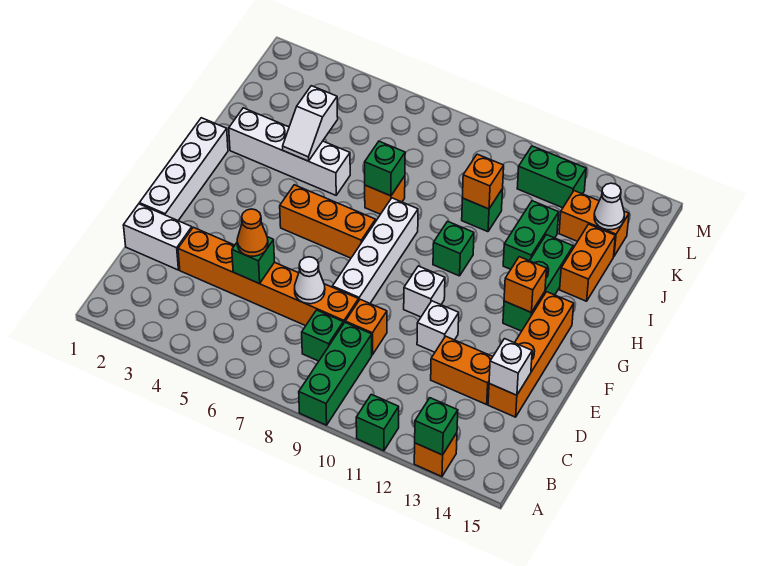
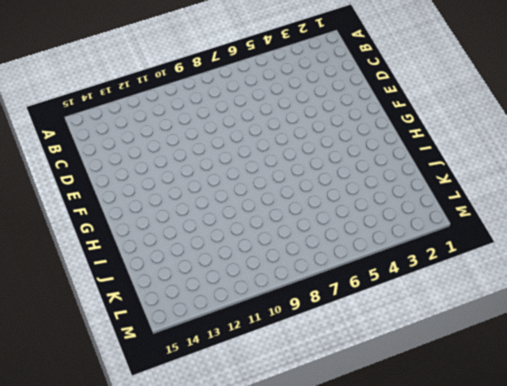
none -> green brick A9:C9 level 1
none -> green brick A11 level 1
none -> orange brick A13 level 1
none -> green brick C8 level 1

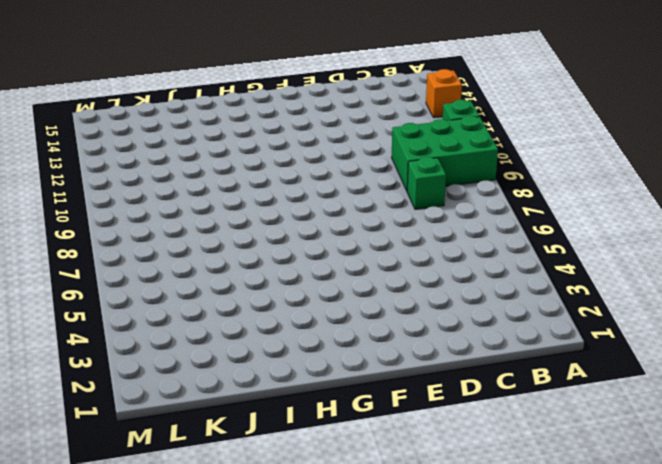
green brick A9:C10 level 1 -> green brick A9:C9 level 1
none -> white brick D1:D2 level 1
none -> orange brick D3:D8 level 1
none -> orange brick D9 level 1
none -> orange brick D12:D13 level 1

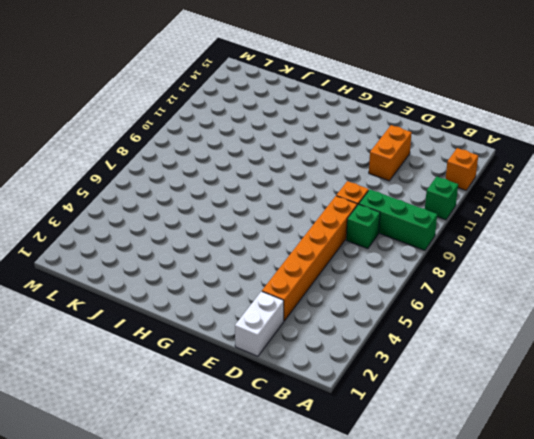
none -> orange brick D14:G14 level 1
none -> white brick E1:H1 level 1
none -> white brick E8:H8 level 1
none -> white brick E11 level 1

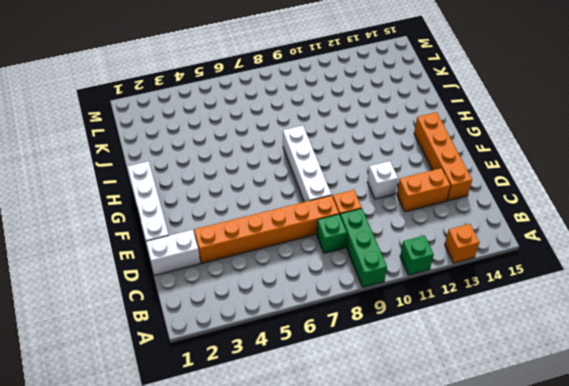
none -> white brick F10 level 1
none -> orange brick G5:G7 level 1
none -> green brick G13:I13 level 1
none -> green brick H10 level 1

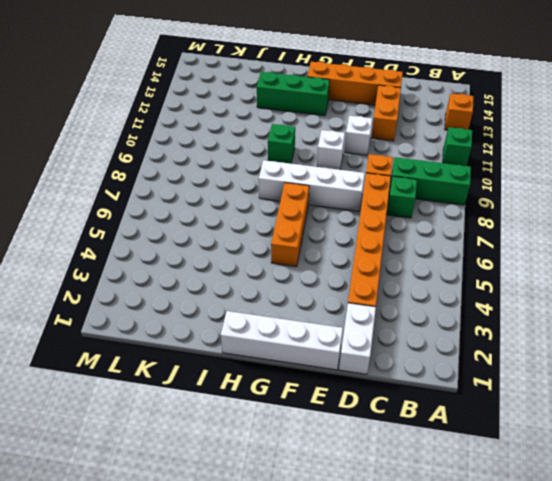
none -> white brick I2:I5 level 1
none -> orange brick I7 level 1
none -> green brick I12:J12 level 1
none -> orange brick I14:J14 level 1

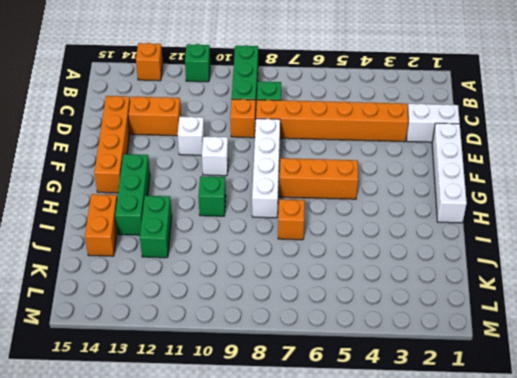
none -> white brick I2:I5 level 1
none -> green brick J10 level 1
none -> orange brick K13:K14 level 1
none -> green brick L11:L12 level 1

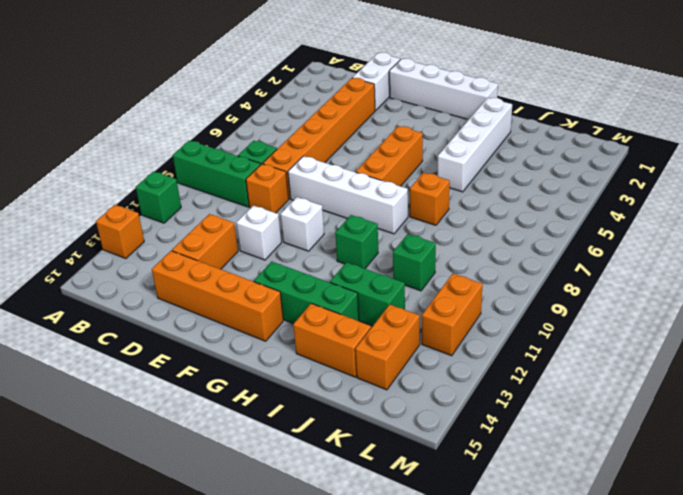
orange brick L11:L12 level 1 -> green brick L11:L12 level 1
none -> green brick A13 level 2
none -> green brick D5 level 2
none -> white cone D7 level 2
none -> white brick D14 level 2

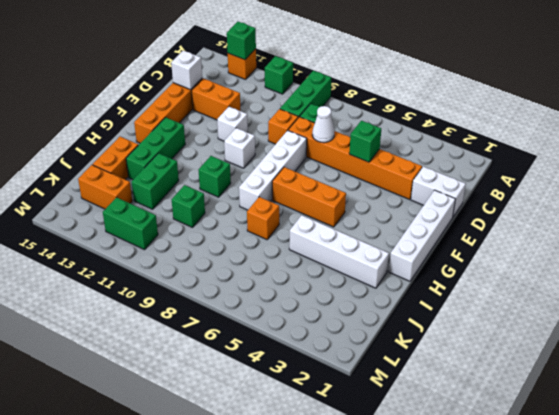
none -> orange brick G13 level 2
none -> white slope I4:J4 level 2 top J
none -> green brick I7 level 2
none -> orange brick J10 level 2

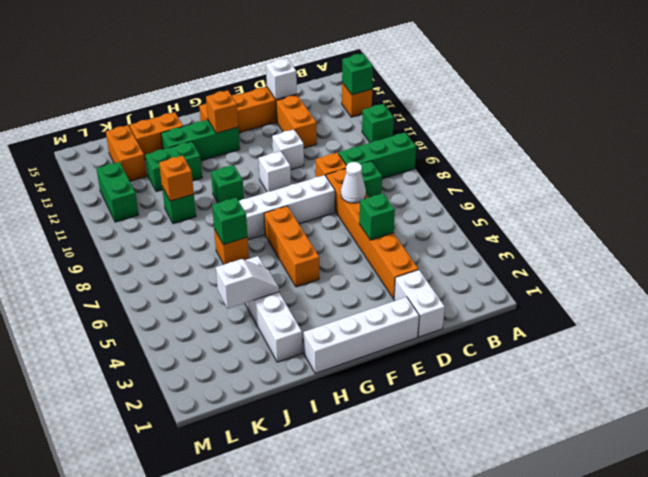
none -> white cone K14 level 2
none -> orange cone D5 level 3

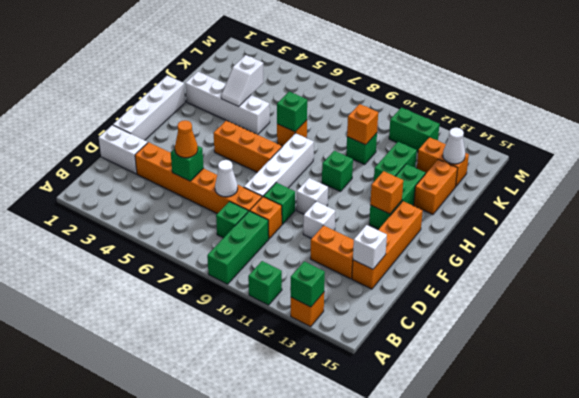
green brick E9 level 1 -> none

